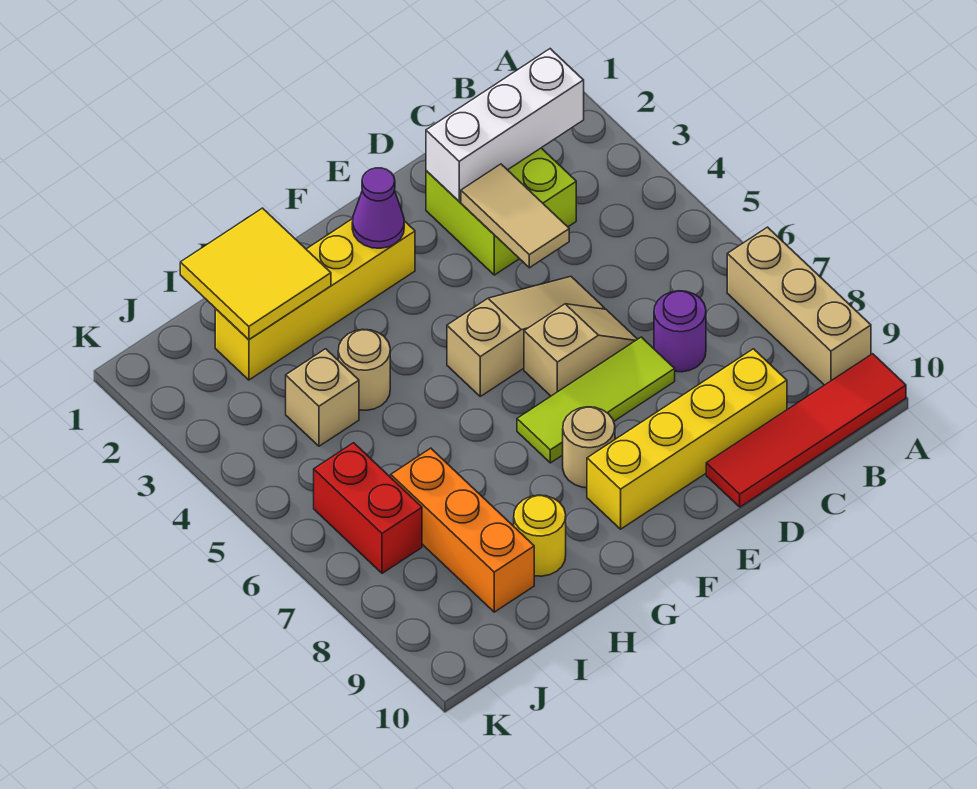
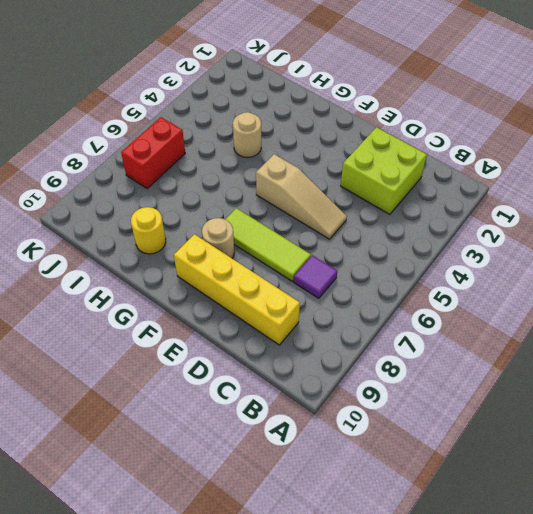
purple tile C7 level 1 -> purple round brick C7 level 1
none -> tan brick A7:A9 level 1
none -> red tile A10:D10 level 1
none -> tan slope D6:E6 level 1 top E

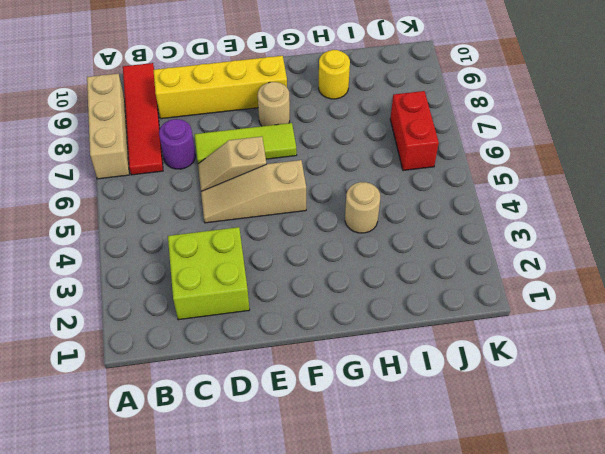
red tile B7:B10 level 1 -> red tile A10:D10 level 1
none -> yellow brick F2:I2 level 1
none -> tan brick I4 level 1
none -> orange brick I7:I9 level 1

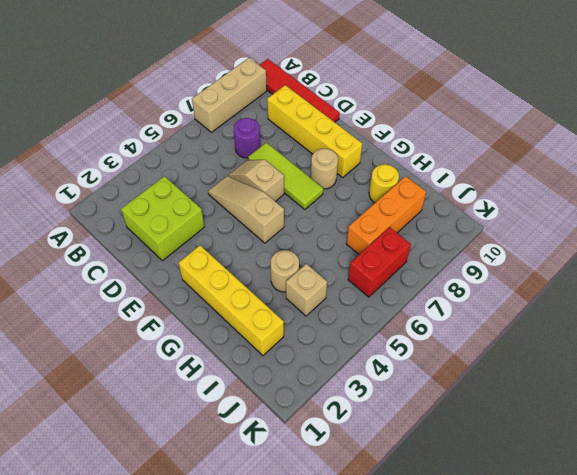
none -> white brick B2:D2 level 2
none -> tan tile D3:D4 level 2
none -> purple cone F2 level 2

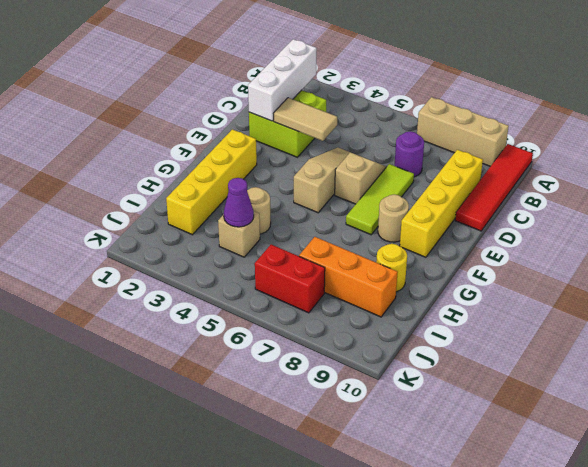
purple cone I4 level 2 -> purple cone F2 level 2
none -> yellow tile H1:I2 level 2

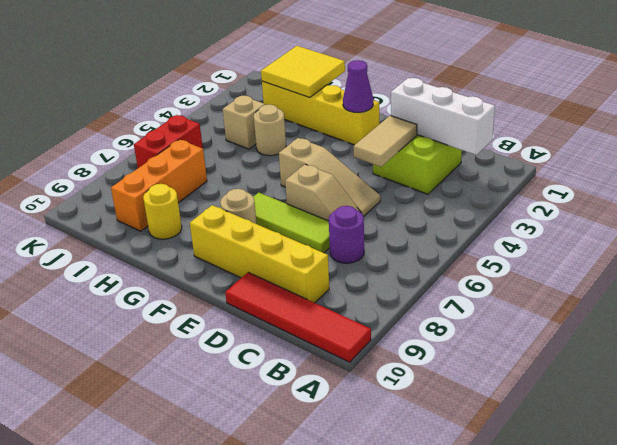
none -> tan brick A7:A9 level 1

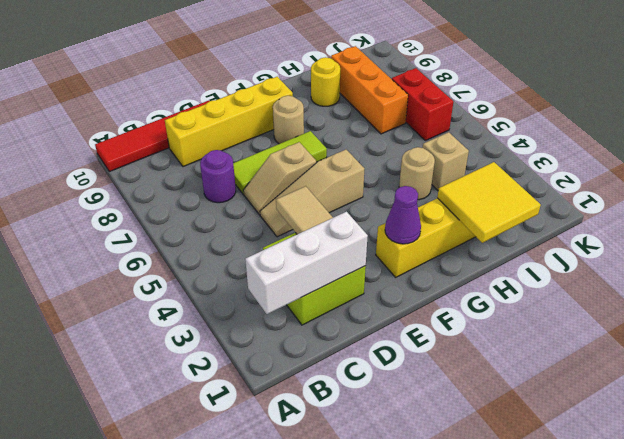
none -> tan brick A7:A9 level 1

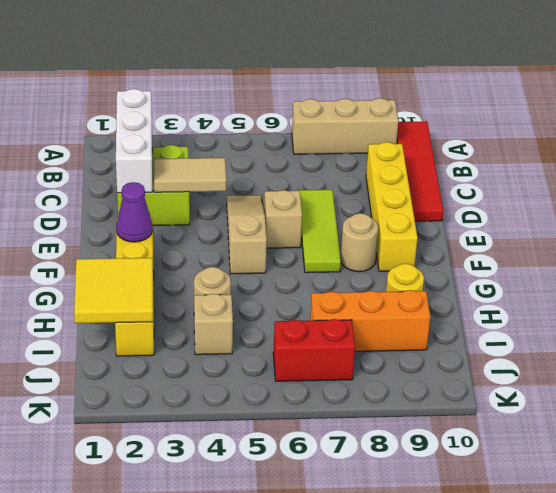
none -> purple round brick C7 level 1

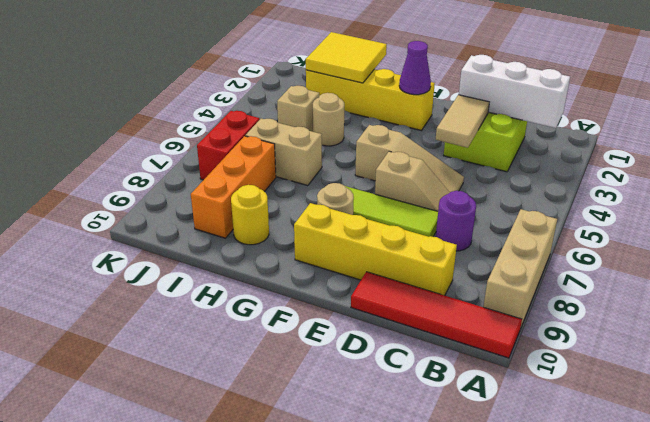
tan brick H6:I6 level 1 -> none

